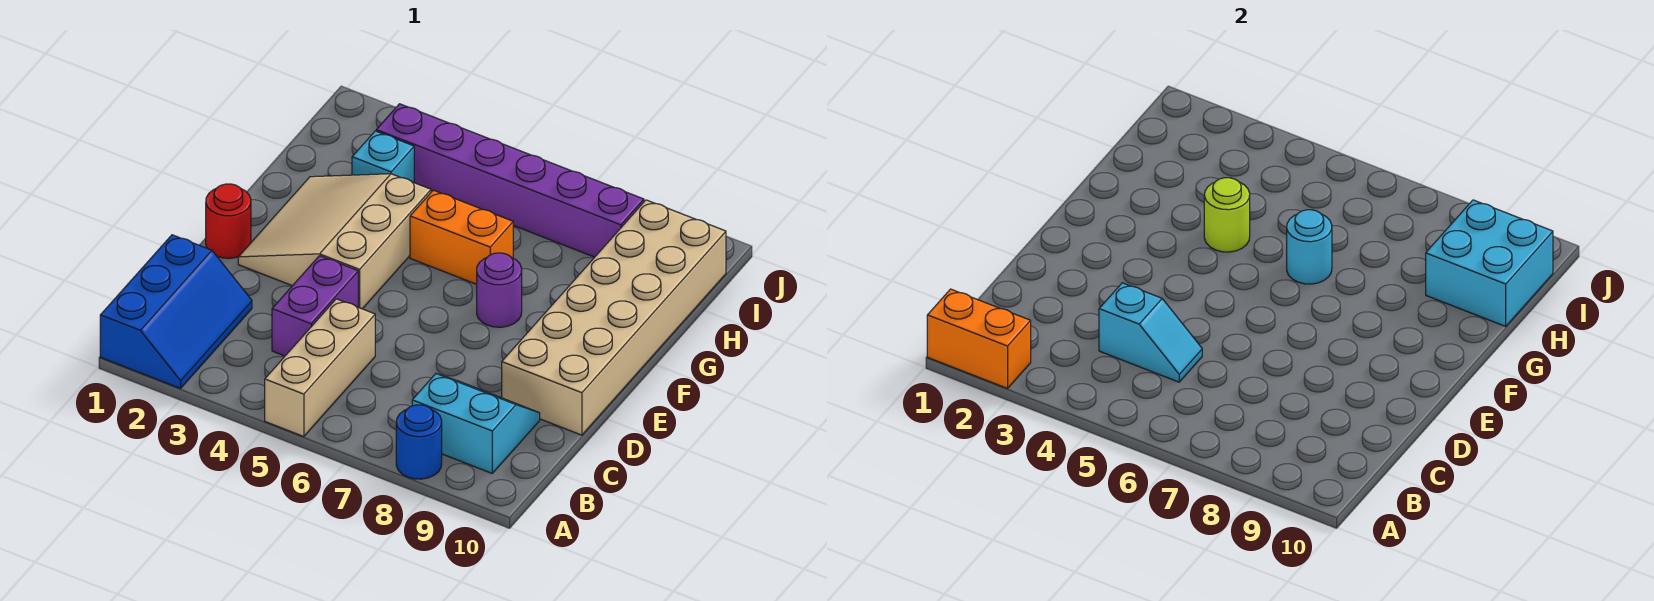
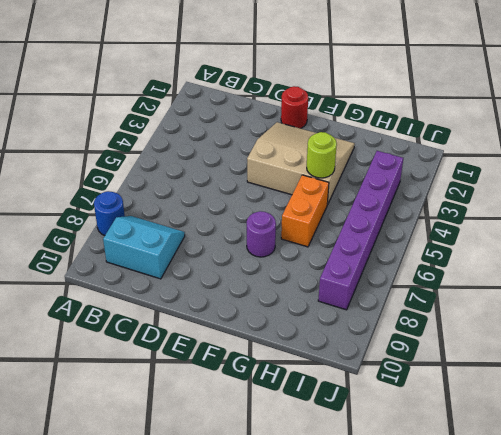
cyan slope B8:C9 level 1 top 9 -> cyan slope B8:C9 level 1 top B
none -> blue slope A1:C2 level 1 top 1
none -> tan brick A5:C5 level 1
none -> purple brick C4:D4 level 1

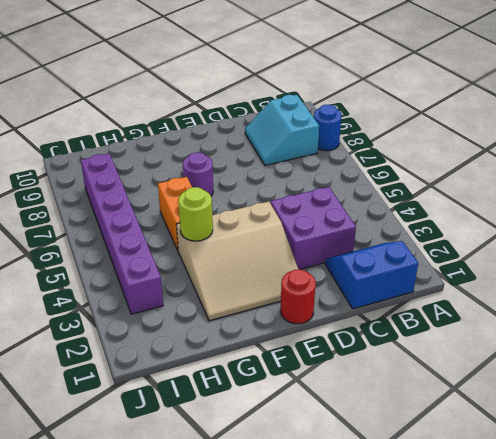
blue slope B1:C2 level 1 top 1 -> blue slope A1:C2 level 1 top 1
purple brick C3:D4 level 1 -> purple brick C4:D4 level 1
none -> tan brick A5:C5 level 1
none -> tan brick D9:I10 level 1
none -> cyan brick H3 level 1

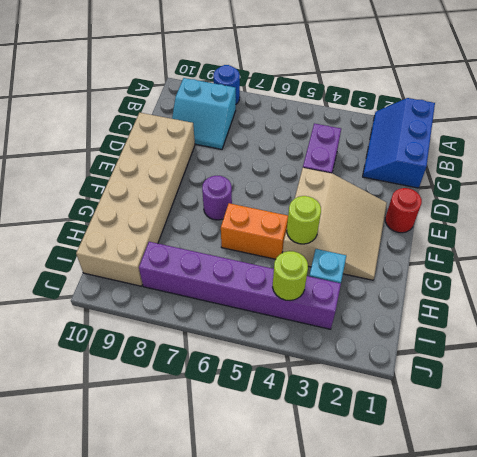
lime round brick I4 level 2 -> none
none -> tan brick A5:C5 level 1
none -> orange brick A1:A2 level 2
none -> cyan slope C4:C5 level 2 top 4

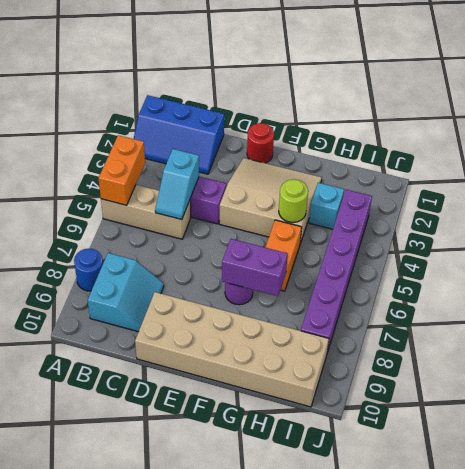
orange brick A4:A5 level 2 -> orange brick A1:A2 level 2
purple brick F7:G7 level 2 -> none
none -> cyan round brick G6 level 2
none -> cyan brick H9:I10 level 2

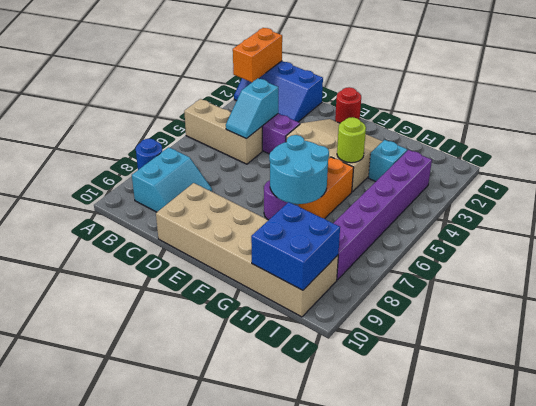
cyan round brick F6:G7 level 2 -> cyan round brick G6 level 2
blue brick H9:I10 level 2 -> cyan brick H9:I10 level 2

